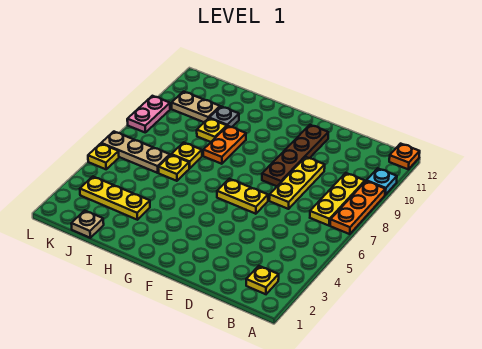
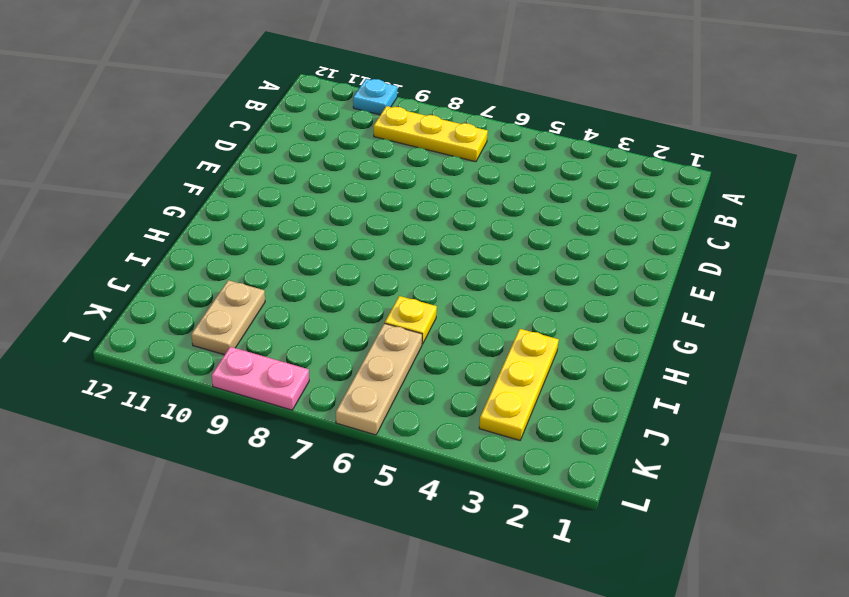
none -> orange plate A7:A9 level 1
none -> orange plate A12 level 1
none -> yellow plate B2 level 1

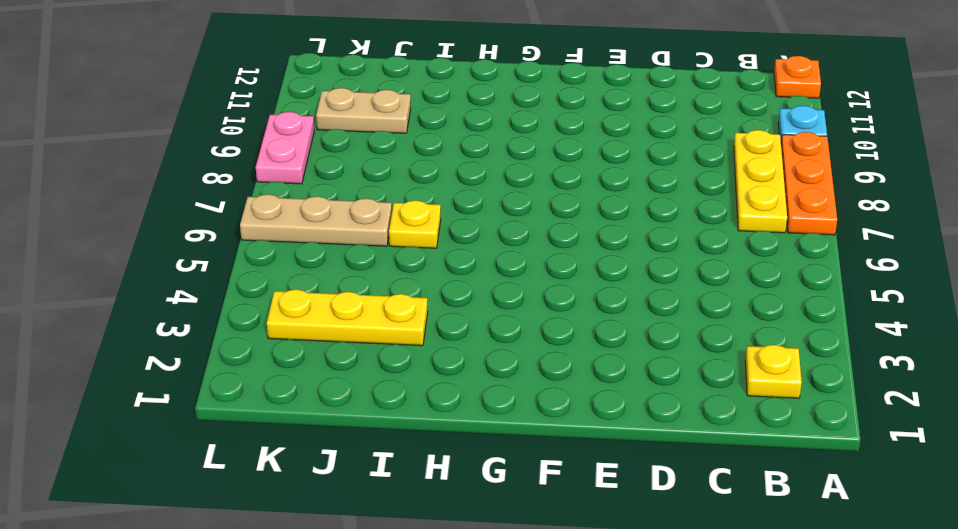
none -> yellow plate D7:D9 level 1
none -> yellow plate E6:F6 level 1
none -> brown plate E8:E11 level 1

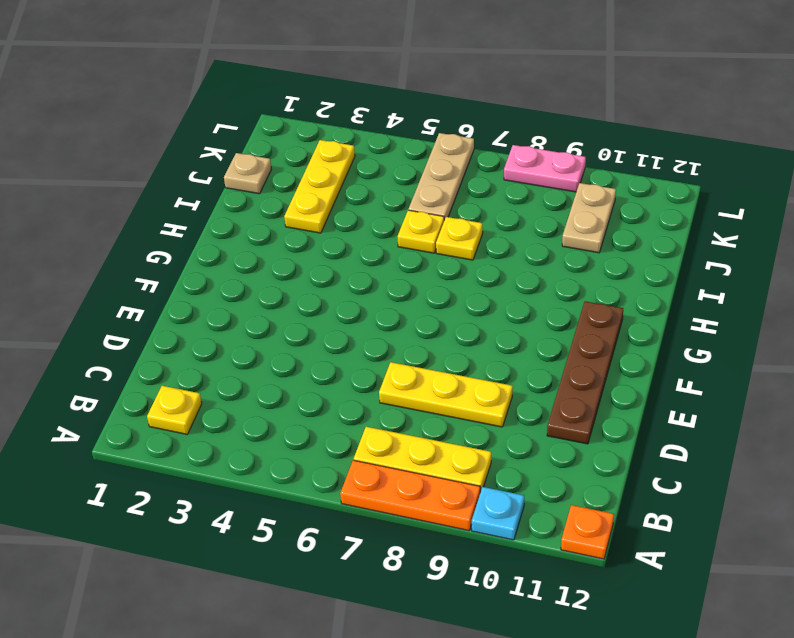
brown plate D11:G11 level 1 -> brown plate E8:E11 level 1
none -> yellow plate E6:F6 level 1
none -> orange plate H8:H9 level 1
none -> yellow plate I9 level 1

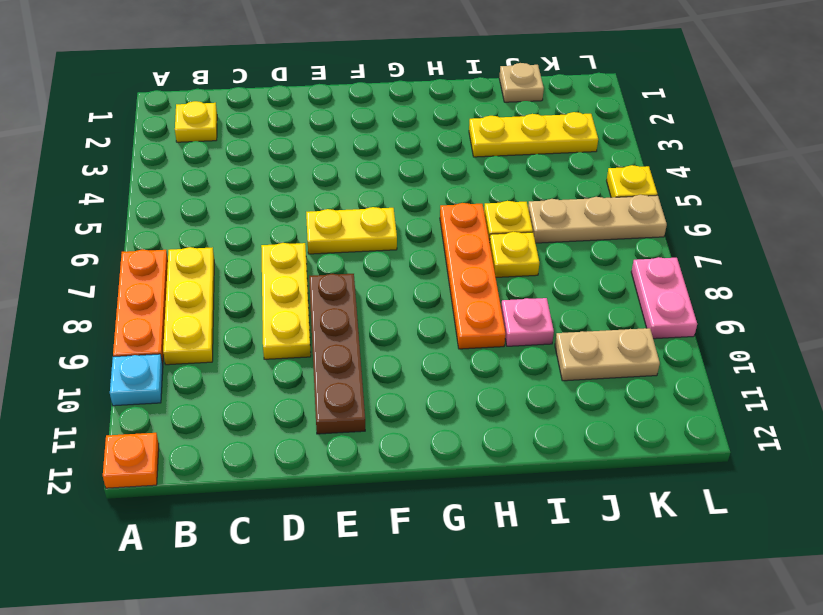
orange plate H6:H9 level 1 -> orange plate H8:H9 level 1
pink plate I9 level 1 -> yellow plate I9 level 1
none -> grey plate I10 level 1

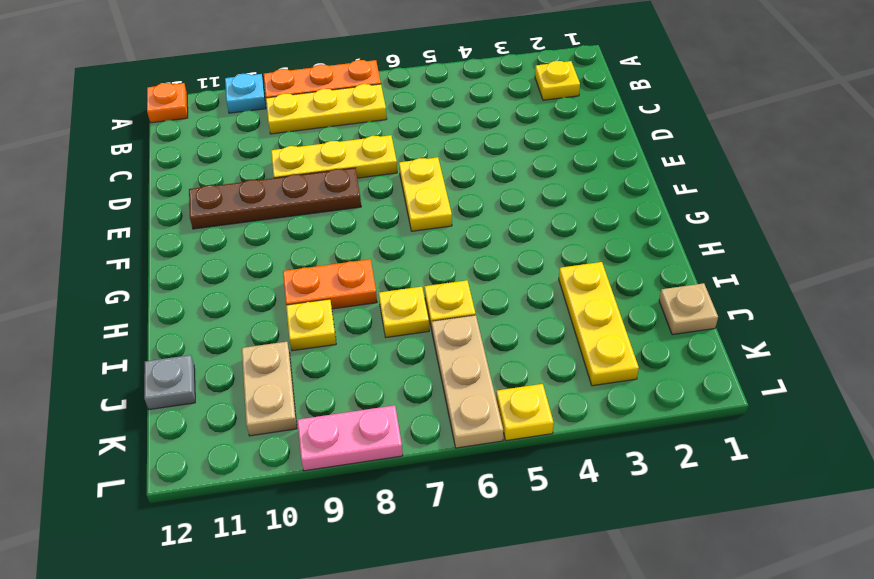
grey plate J12 level 1 -> grey plate I10 level 1

